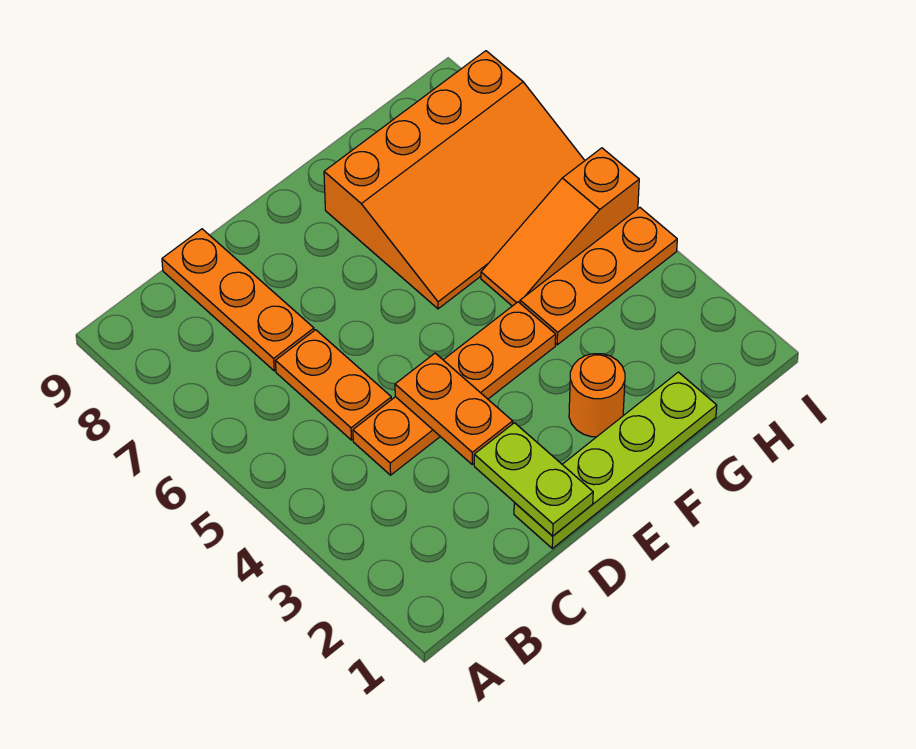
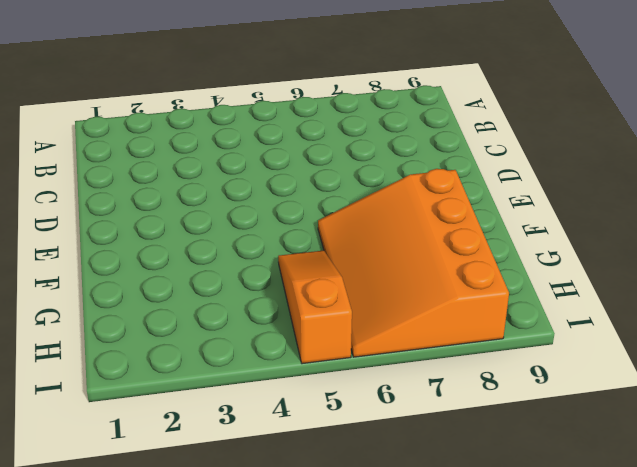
none -> orange plate C4:F4 level 1
none -> orange plate C5:C6 level 1

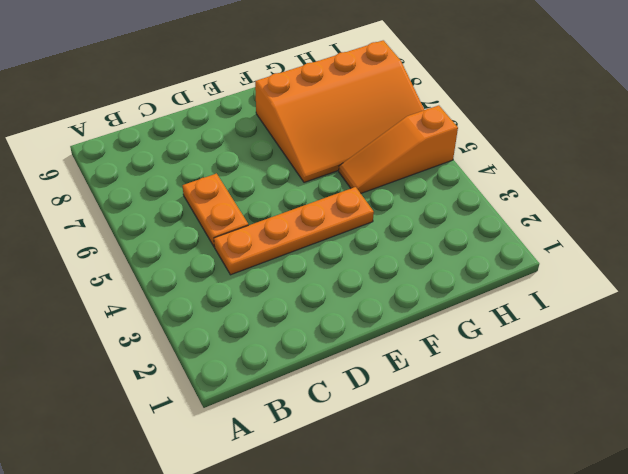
none -> orange plate C7:C9 level 1
none -> lime plate D1:G1 level 1

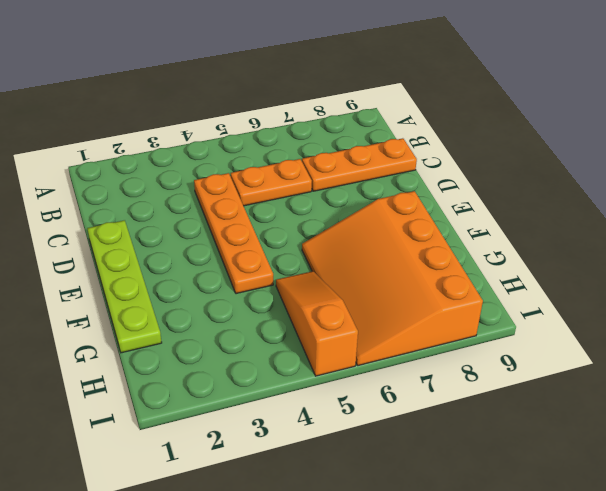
none -> orange round brick F2 level 1
none -> orange plate G4:I4 level 1

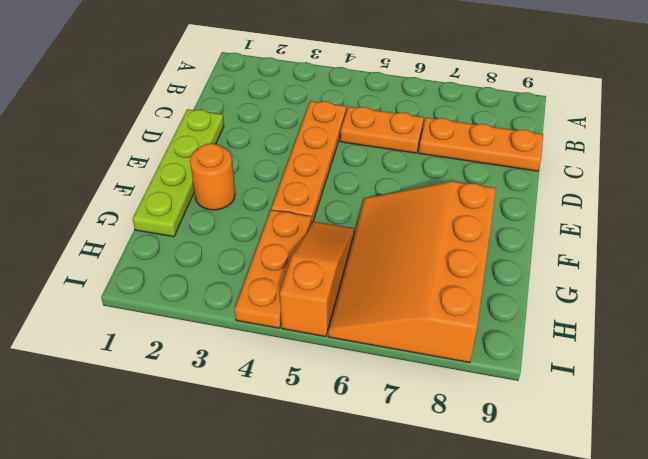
none -> lime plate D1:D2 level 2
none -> orange plate D3:D4 level 2

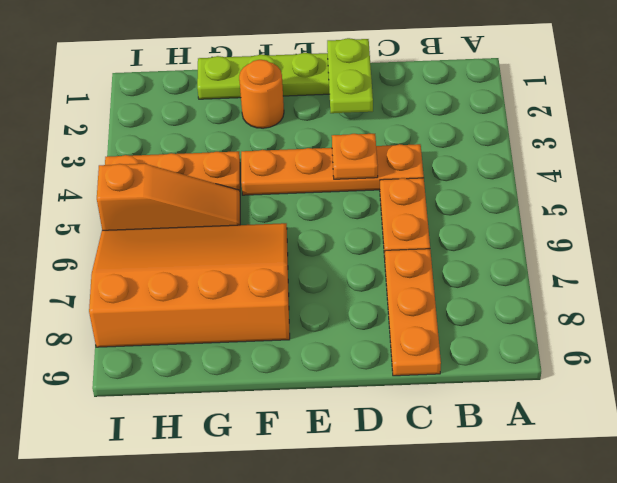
orange plate D4 level 2 -> orange plate D3:D4 level 2

